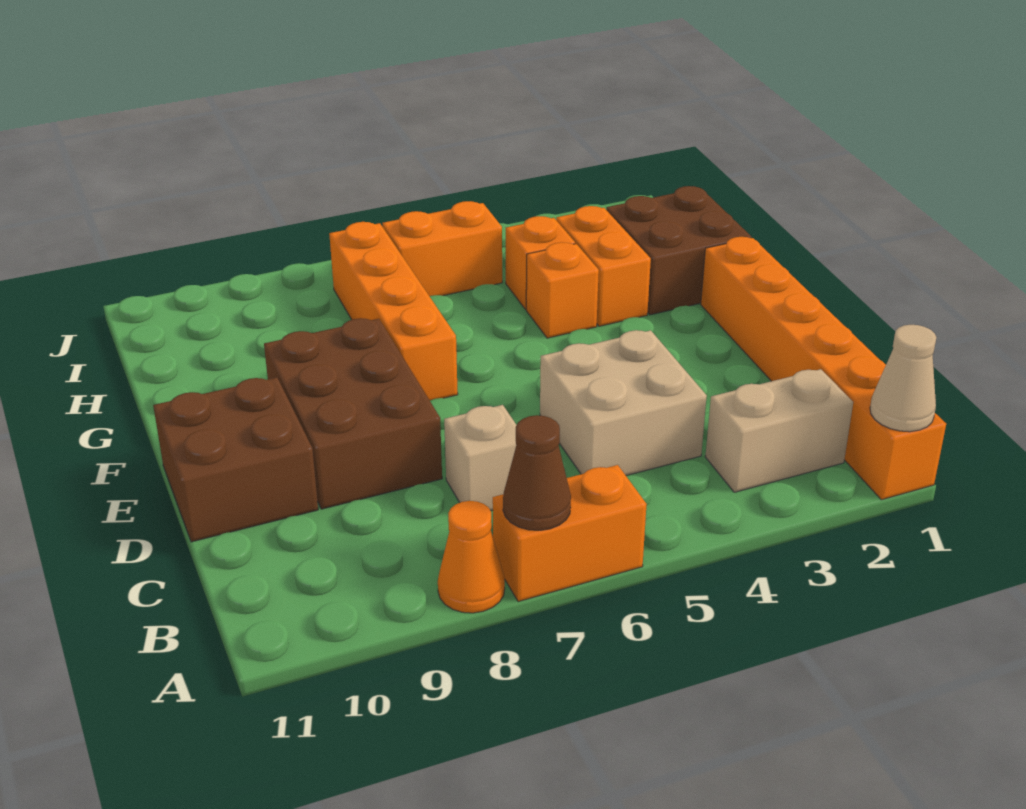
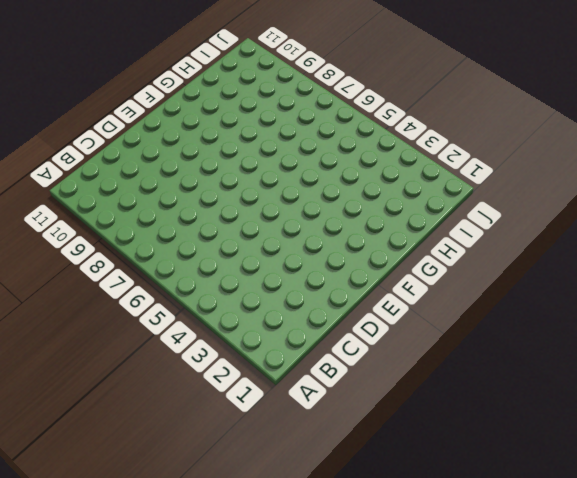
none -> orange brick A1:F1 level 1
none -> orange brick A6:A7 level 1
none -> orange cone A8 level 1

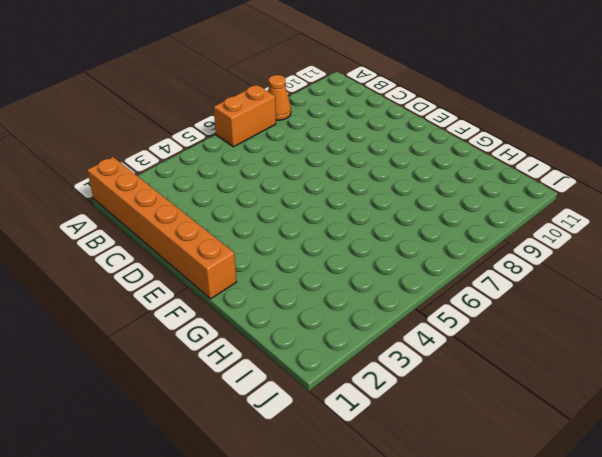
none -> tan brick B2:B3 level 1
none -> tan brick C4:D5 level 1
none -> tan brick C7 level 1

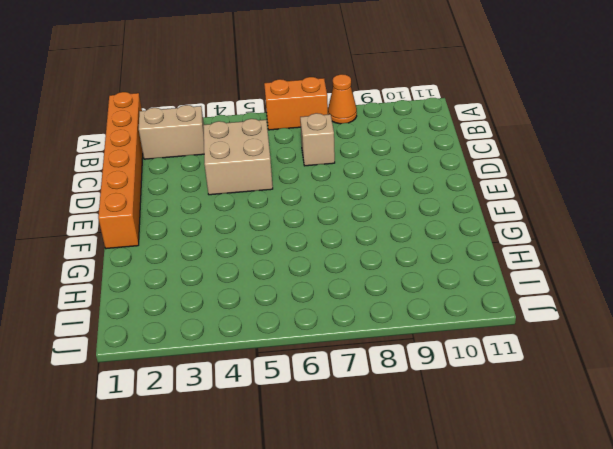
none -> brown brick D8:F9 level 1
none -> brown brick D10:E11 level 1
none -> orange brick F7:I7 level 1

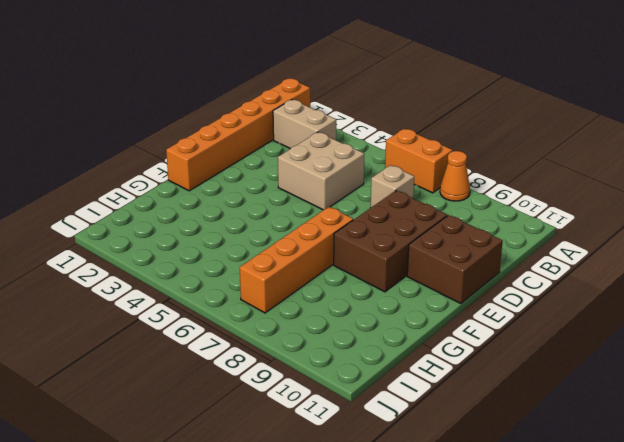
none -> brown brick G1:H2 level 1
none -> orange brick G3:H3 level 1
none -> orange brick G4 level 1

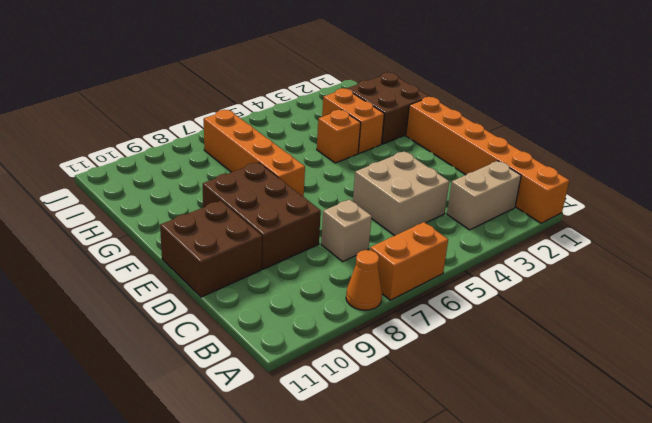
none -> orange brick H4 level 1
none -> orange brick I5:I6 level 1
none -> tan cone A1 level 2

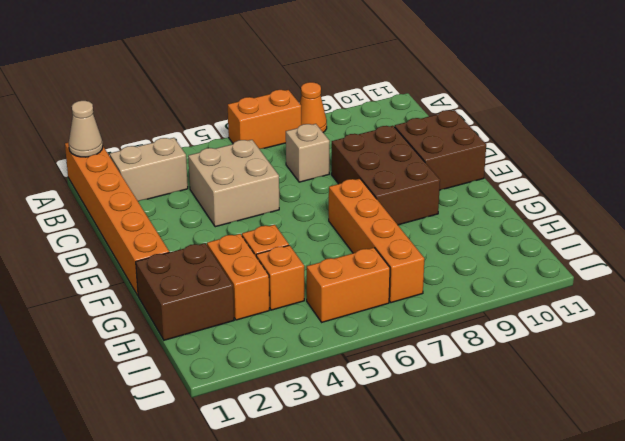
none -> brown cone A7 level 2

